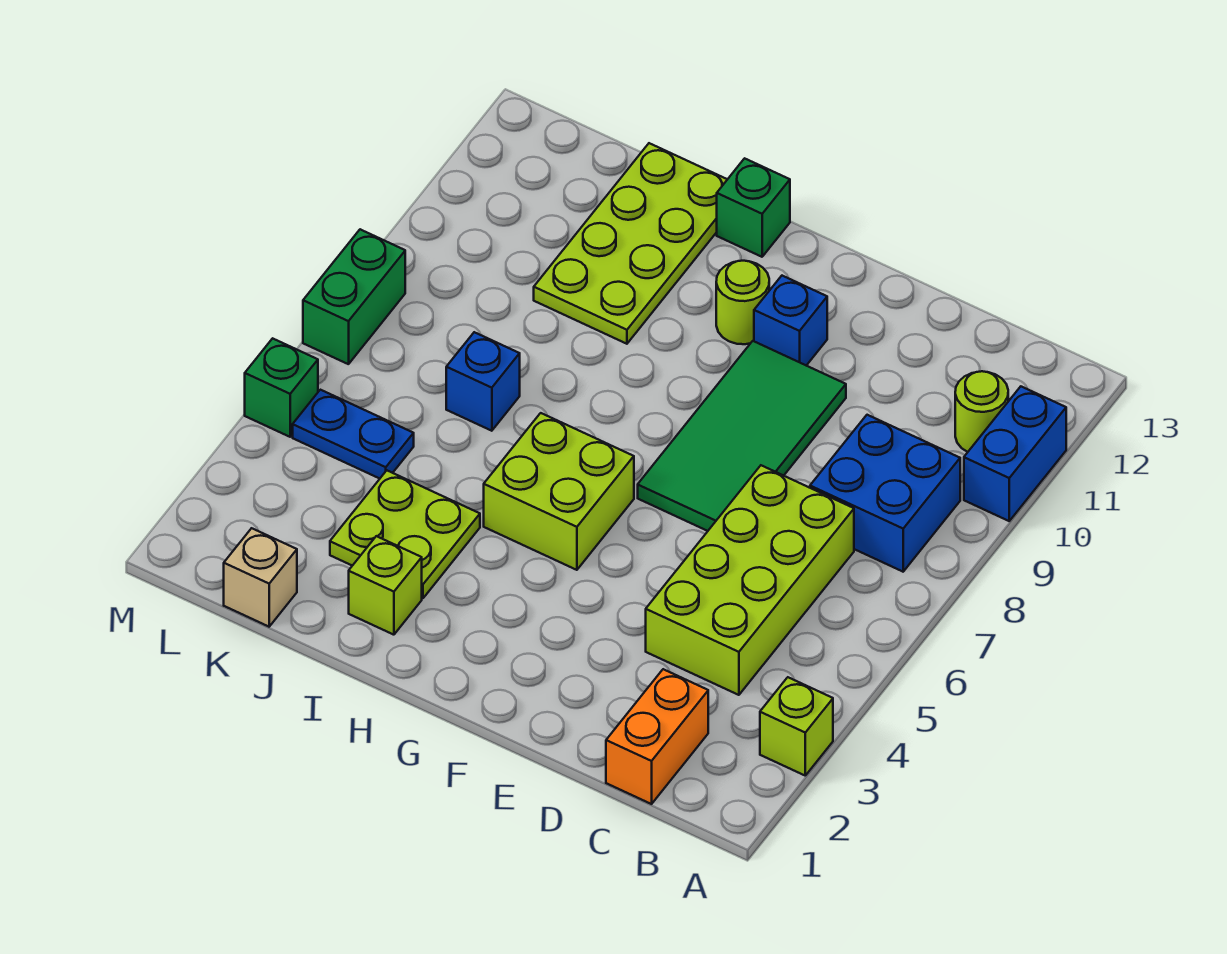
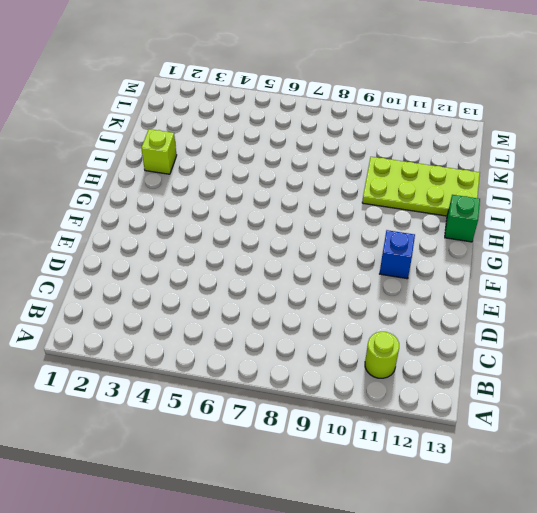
none -> lime brick A3 level 1
none -> blue brick A10:A11 level 1
none -> blue brick B8:C9 level 1

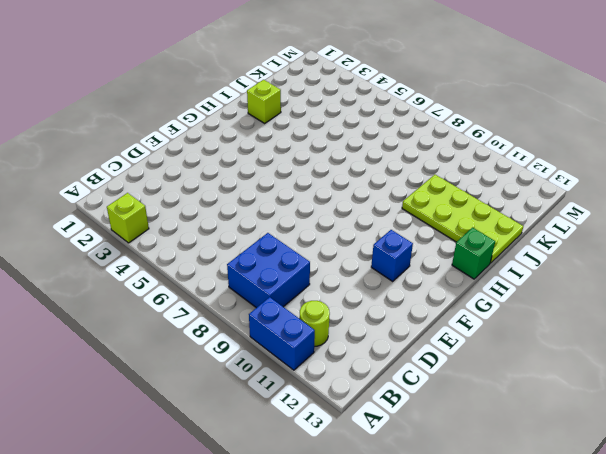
none -> orange brick C1:C2 level 1
none -> lime brick C4:D7 level 1
none -> green tile E7:F10 level 1

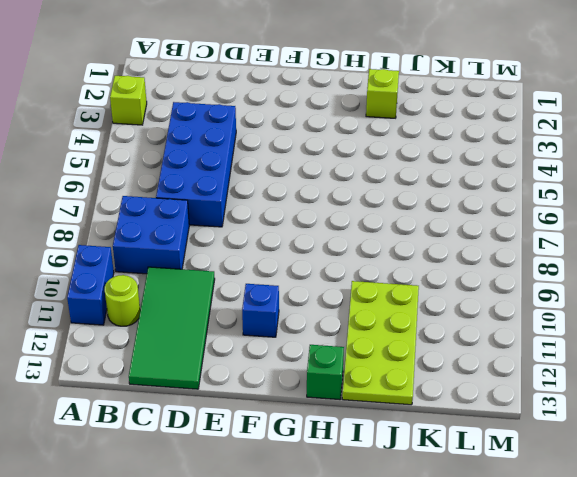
blue brick C4:D7 level 1 -> lime brick C4:D7 level 1
green tile C10:D13 level 1 -> green tile E7:F10 level 1
none -> orange brick C1:C2 level 1
none -> lime brick G5:H6 level 1
none -> lime round brick G11 level 1

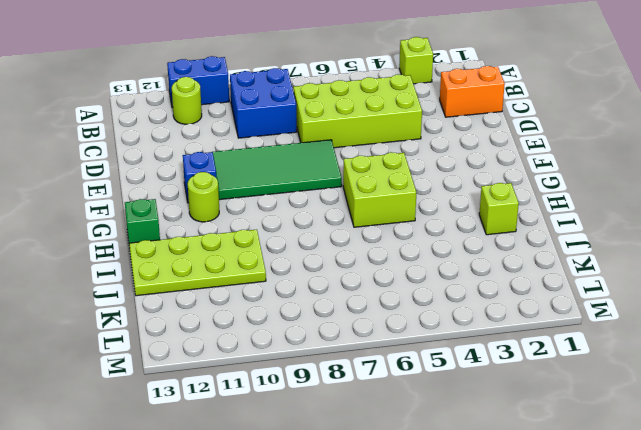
none -> lime plate I3:J4 level 1
none -> blue brick J7 level 1
none -> tan brick K1 level 1

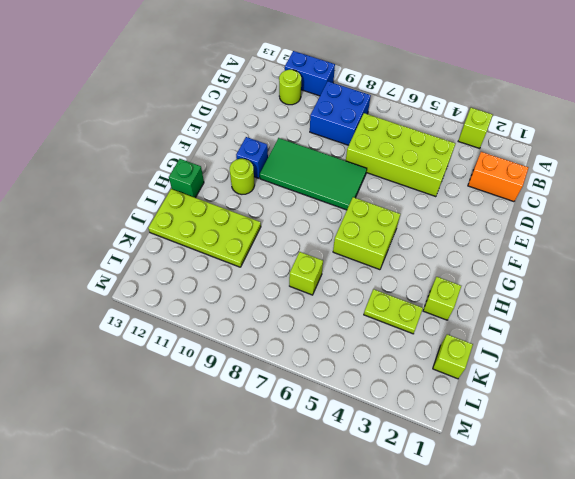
lime plate J3:J4 level 1 -> lime plate I3:J4 level 1
lime brick J7 level 1 -> blue brick J7 level 1
lime brick K1 level 1 -> tan brick K1 level 1
none -> blue plate K5:L5 level 1
none -> green brick M5 level 1
none -> green brick M7:M8 level 1

